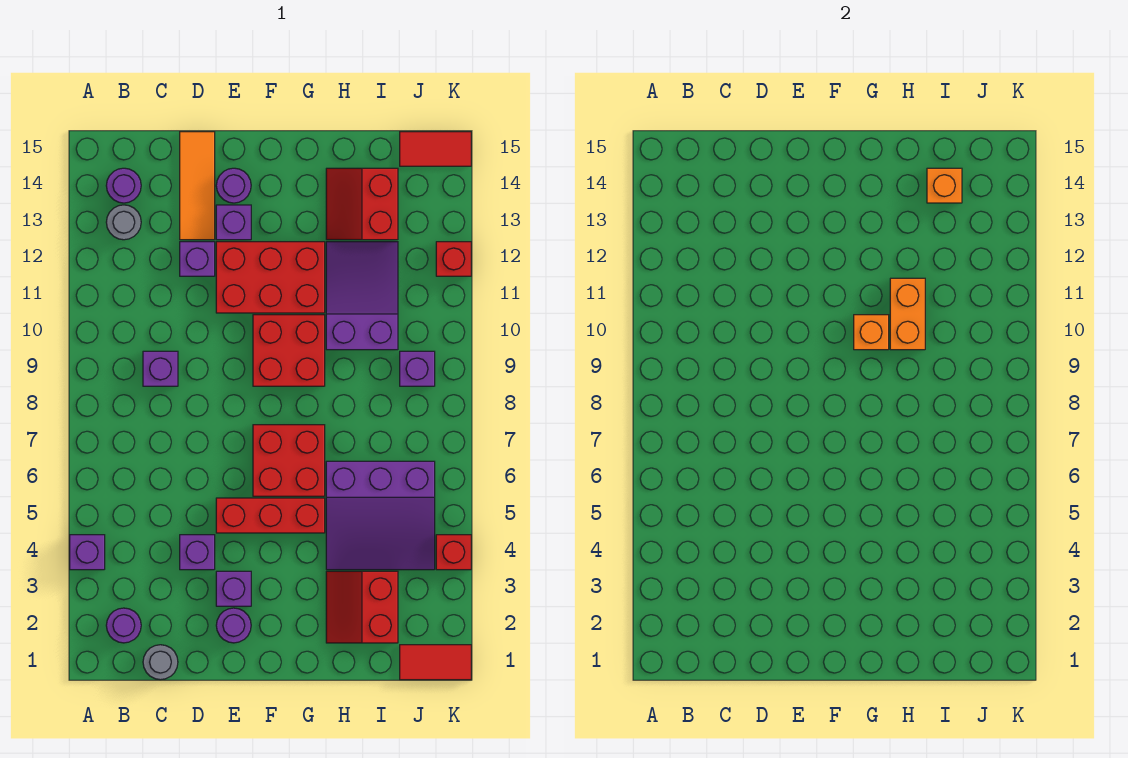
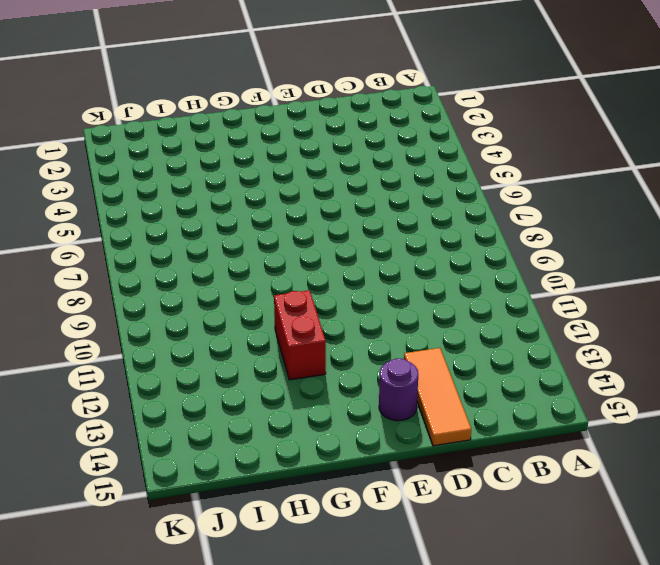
red brick G11:G12 level 1 -> red brick E11:G12 level 1
none -> purple brick A4 level 1
none -> purple round brick B2 level 1
none -> grey round brick B13 level 1

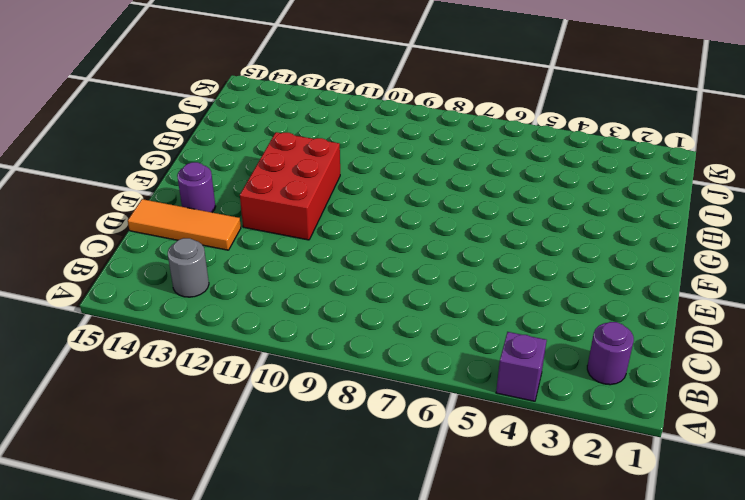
none -> purple round brick B14 level 1
none -> grey round brick C1 level 1
none -> purple brick C9 level 1

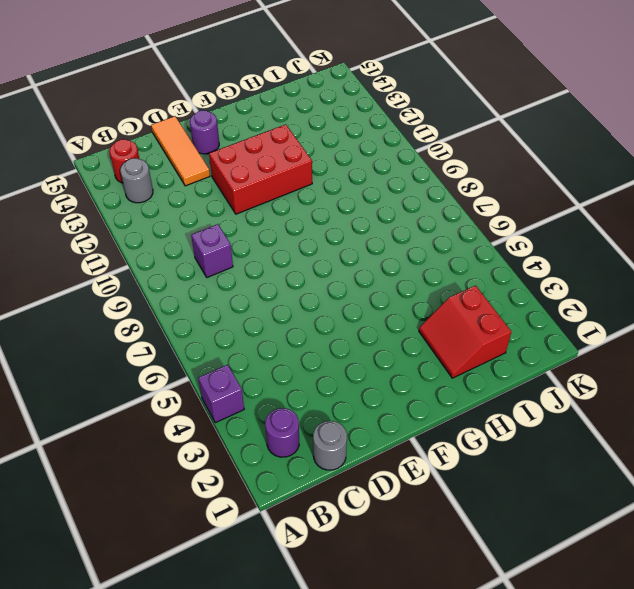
red round brick B14 level 1 -> purple round brick B14 level 1
none -> purple brick D4 level 1
none -> purple brick D12 level 1
none -> purple round brick E2 level 1

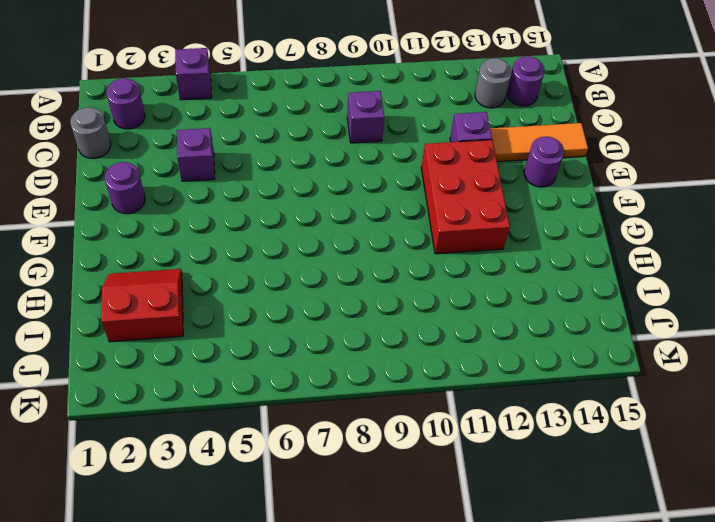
none -> purple brick E3 level 1
none -> red brick E5:G5 level 1
none -> purple brick E13 level 1

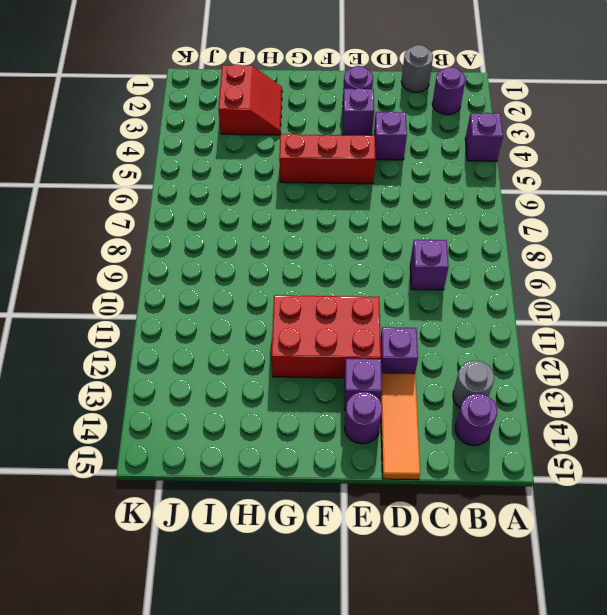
none -> red brick F6:G7 level 1
none -> red brick F9:G10 level 1
none -> purple slope H4:J6 level 1 top 6

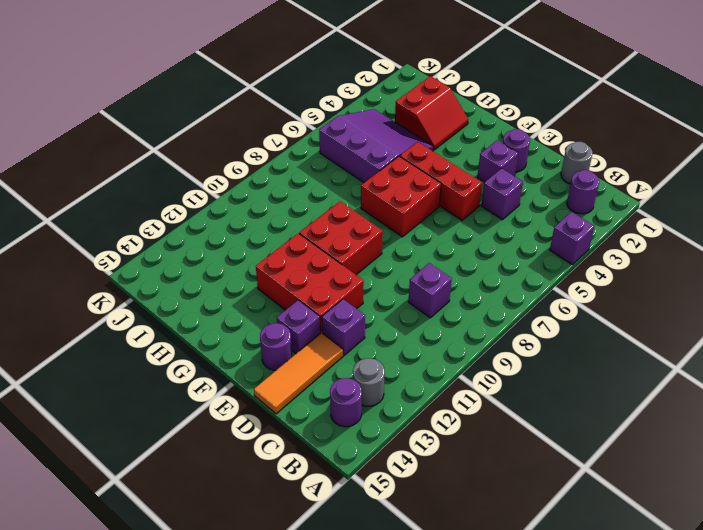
none -> purple slope H10:I12 level 1 top 10
none -> red slope H13:I14 level 1 top I
none -> red tile J1:K1 level 1

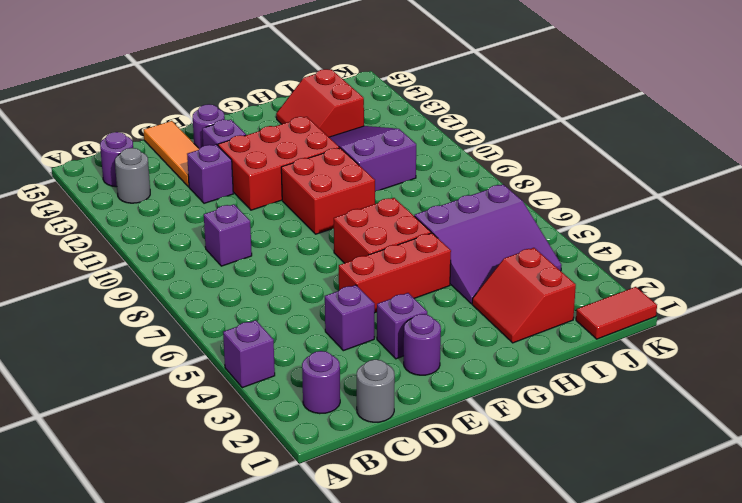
none -> purple brick J9 level 1
none -> red tile J15:K15 level 1
none -> red brick K4 level 1

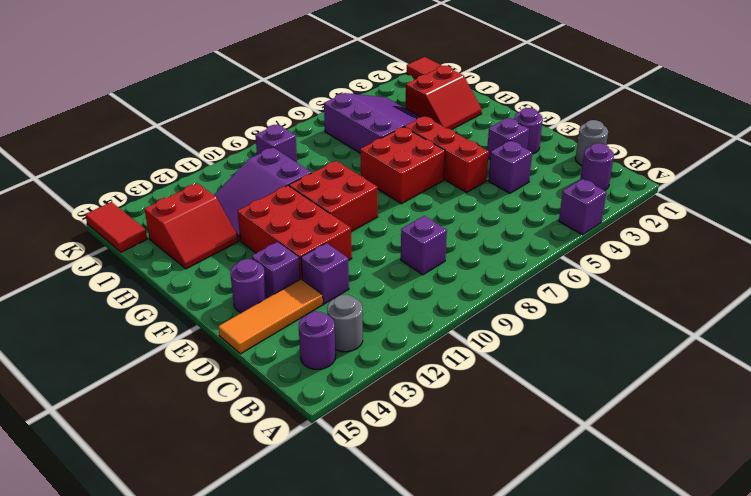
none -> red brick K4 level 1
none -> red brick K12 level 1
none -> orange brick G10 level 2

